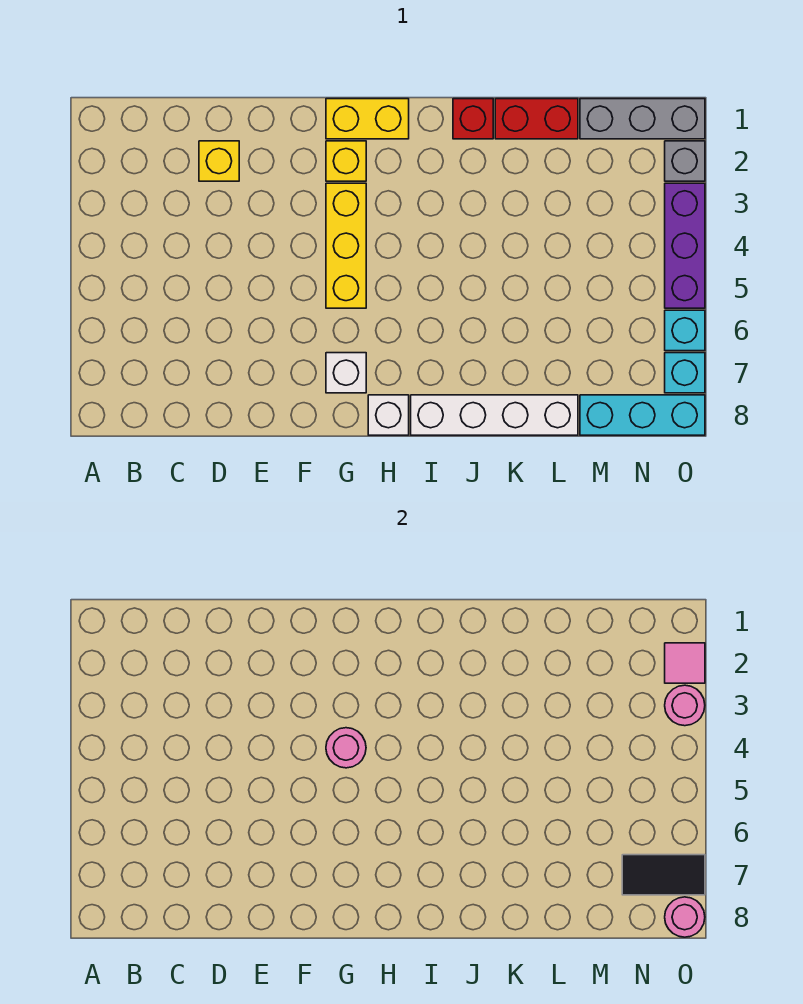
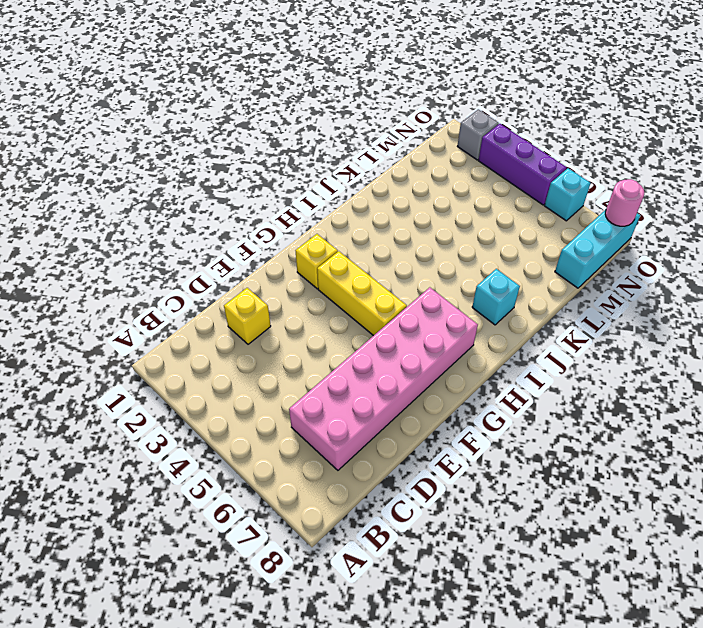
pink brick C6:H7 level 1 -> white brick G7 level 1
cyan brick J7 level 1 -> cyan brick O7 level 1
none -> yellow brick G1:H1 level 1
none -> white brick H8 level 1
none -> white brick I8:L8 level 1

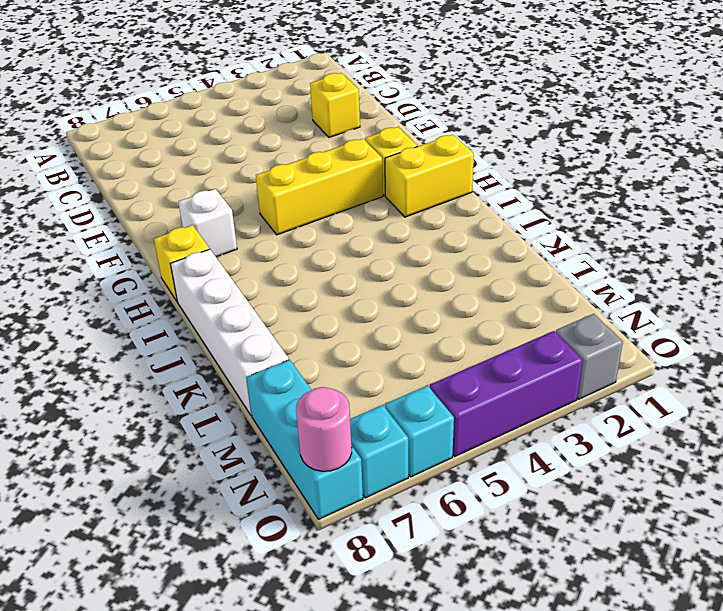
yellow brick H1:H2 level 1 -> yellow brick G1:H1 level 1
yellow brick H8 level 1 -> white brick H8 level 1
none -> red brick J1 level 1
none -> red brick K1:L1 level 1
none -> grey brick M1:O1 level 1

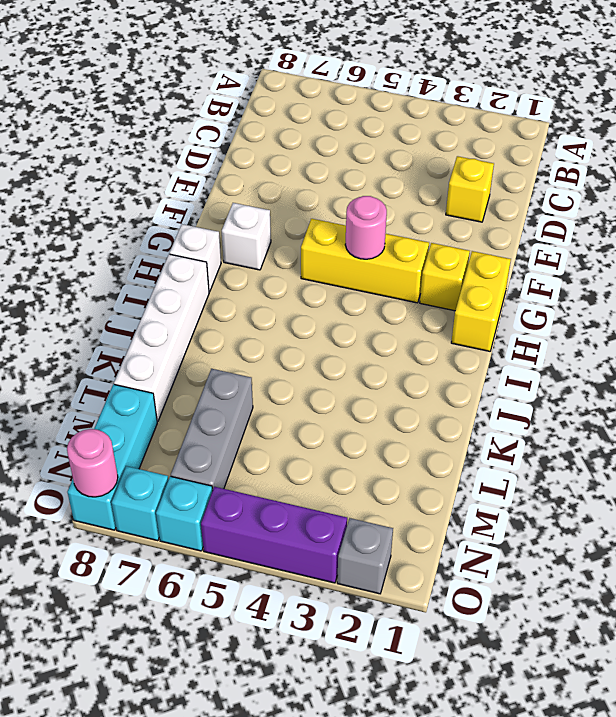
grey brick L6:N6 level 1 -> grey brick M1:O1 level 1
none -> red brick J1 level 1
none -> red brick K1:L1 level 1
none -> black tile N7:O7 level 2

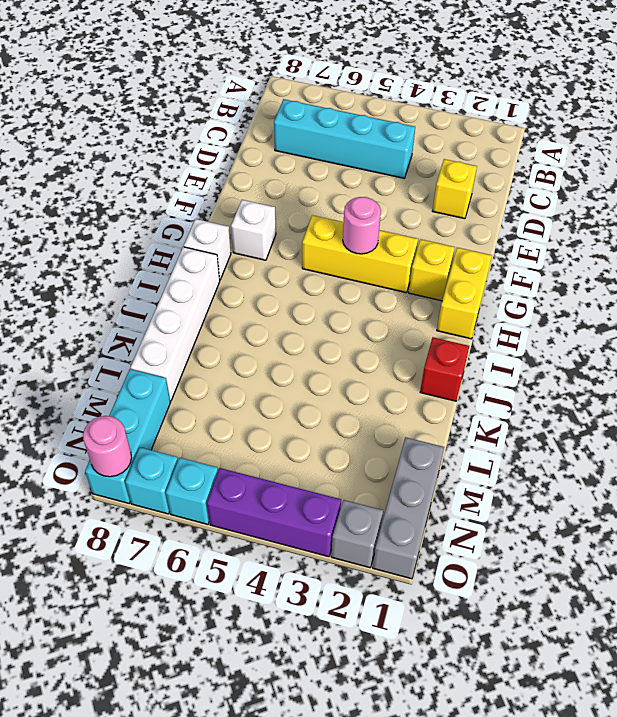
cyan brick C4:C7 level 1 -> none
none -> red brick K1:L1 level 1
none -> black tile N7:O7 level 2
none -> pink tile O2 level 2

